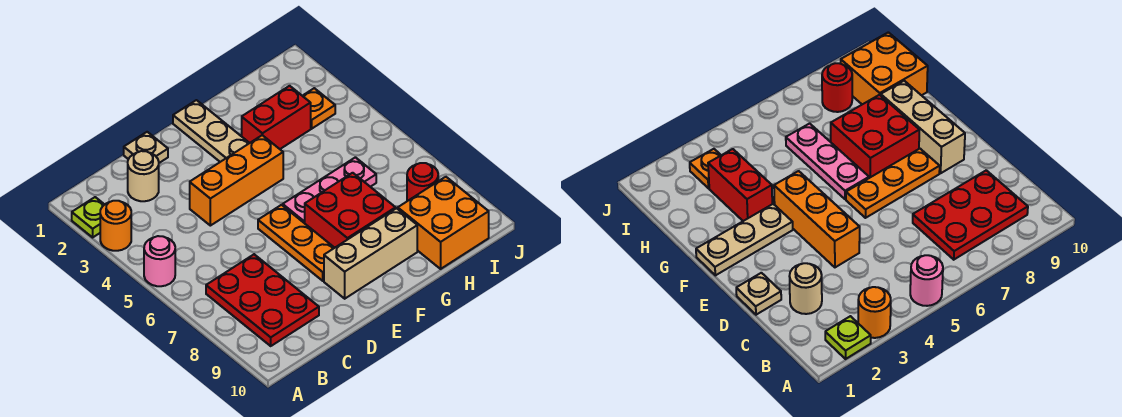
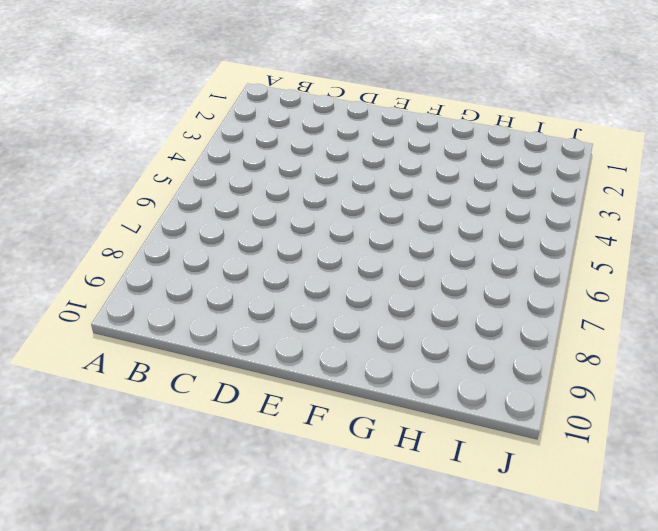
none -> lime plate A2 level 1
none -> orange round brick A3 level 1
none -> pink round brick A5 level 1

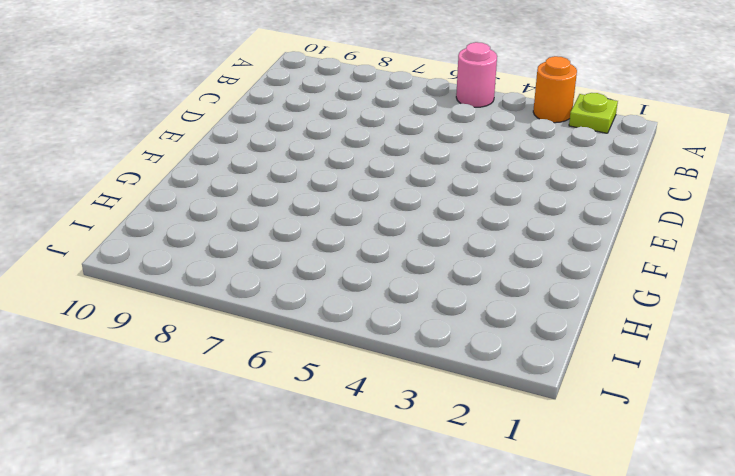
none -> red plate B7:C9 level 1
none -> tan round brick C2 level 1
none -> tan plate D1 level 1

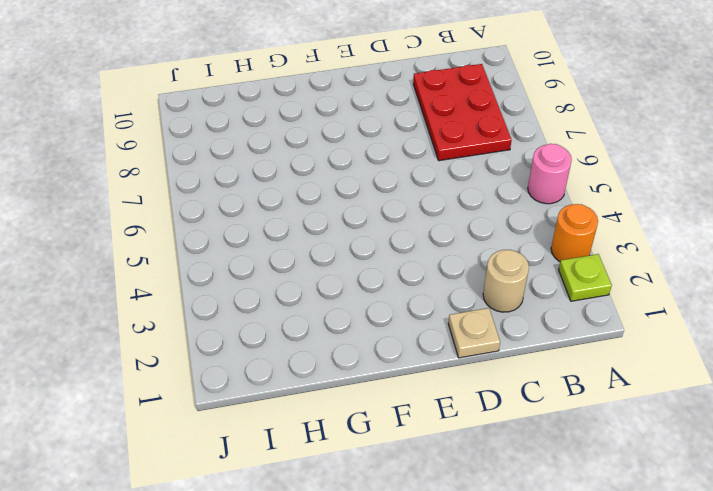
none -> orange brick D4:F4 level 1
none -> orange plate E6:E8 level 1
none -> tan brick E9:G9 level 1

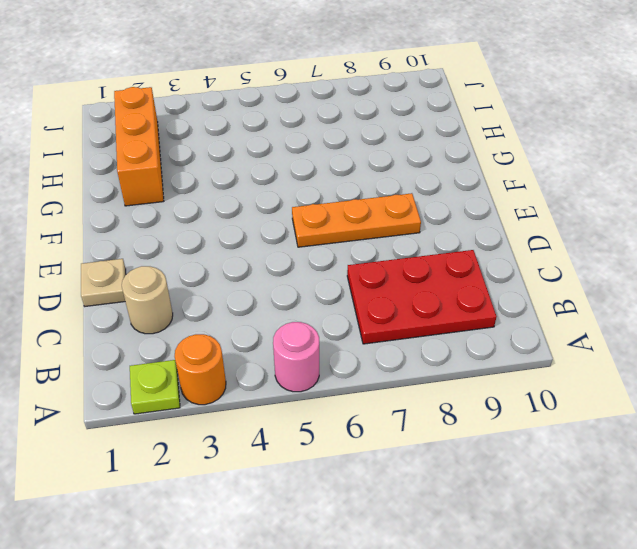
orange brick G2:I2 level 1 -> orange brick D4:F4 level 1
none -> tan brick E9:G9 level 1
none -> tan plate F1:F3 level 1
none -> pink plate F6:H6 level 1

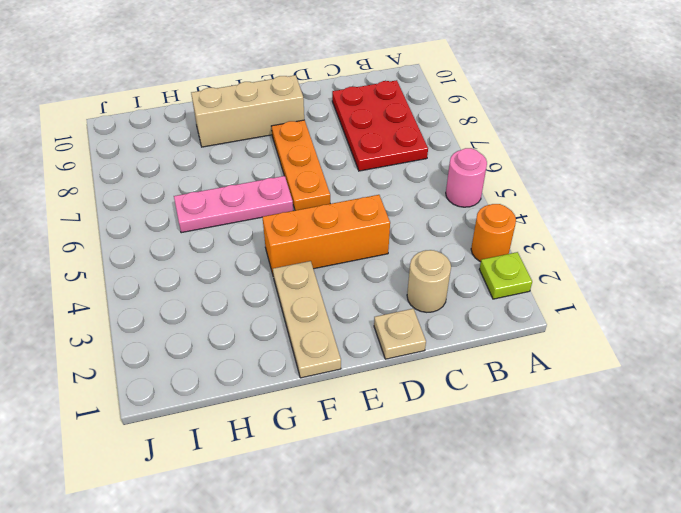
none -> red brick F7:G8 level 1
none -> red brick G3:H3 level 1
none -> orange brick H9:I10 level 1

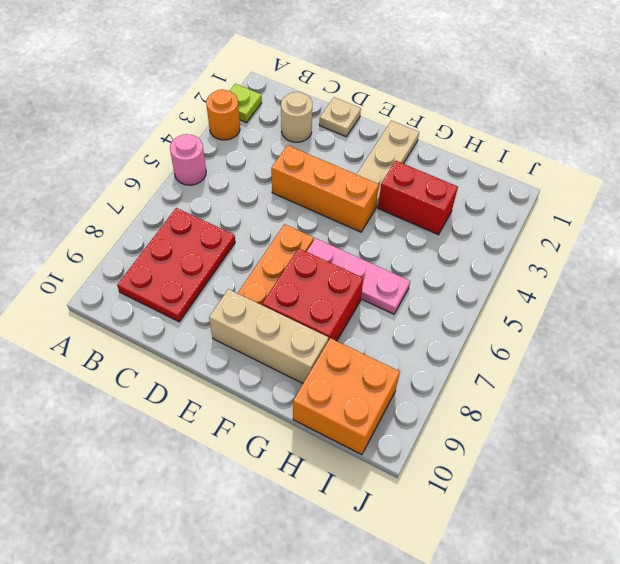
none -> orange plate I3 level 1
none -> red round brick I8 level 1

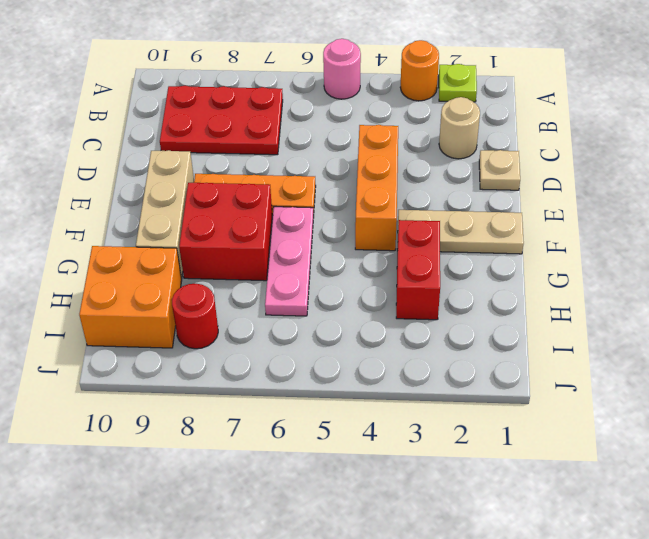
none -> orange plate I3 level 1

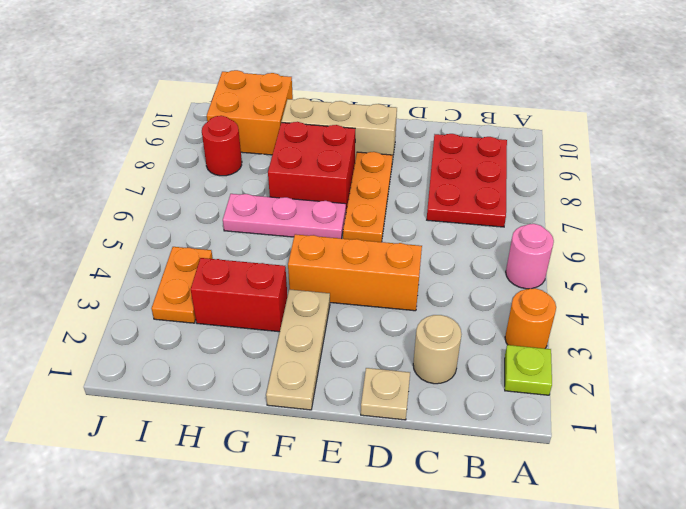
orange plate I3:I4 level 1 -> orange plate I3 level 1

